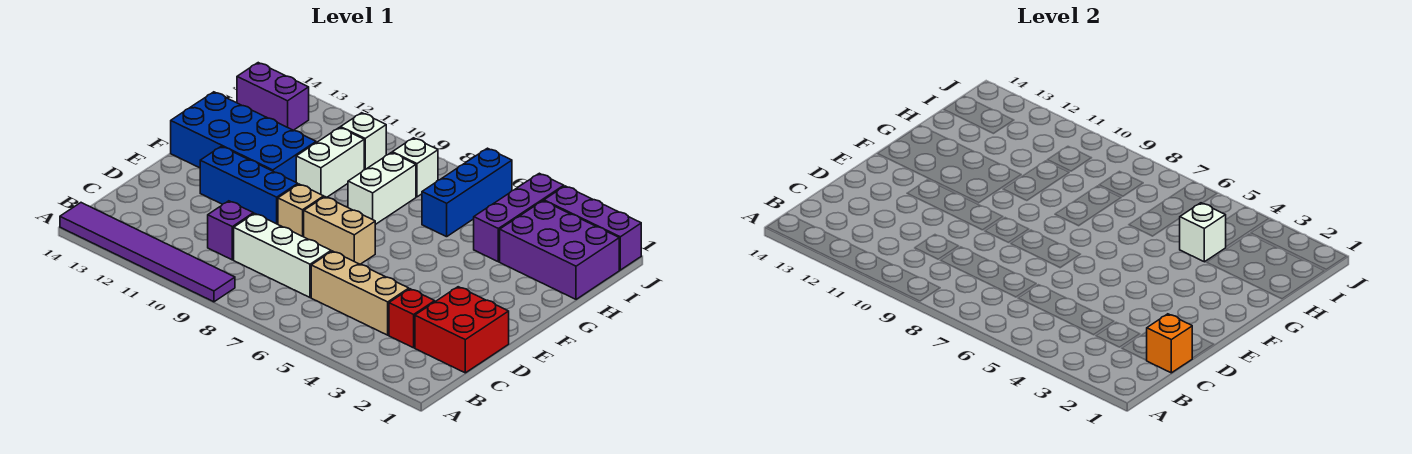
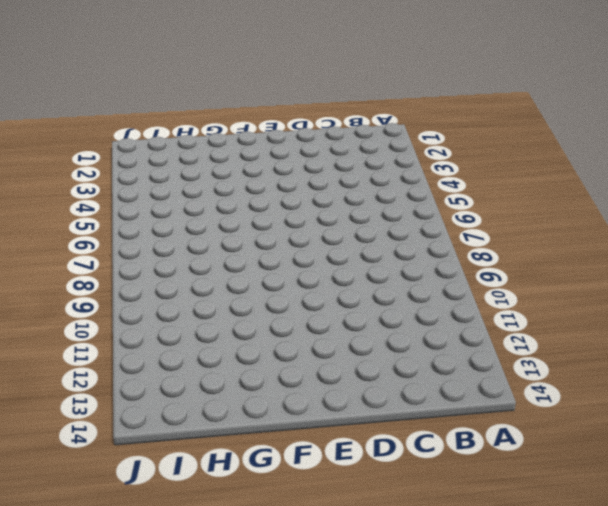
none -> purple tile A9:A14 level 1
none -> red brick C1:D2 level 1
none -> red brick C3 level 1

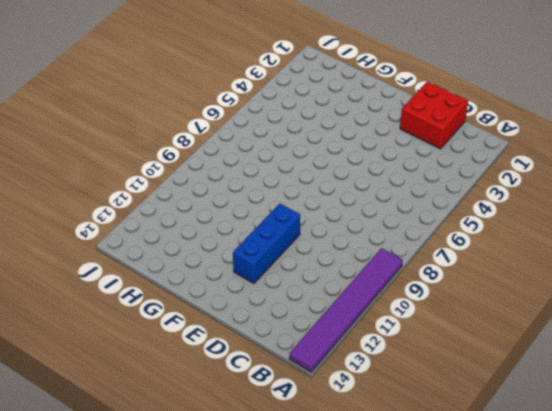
none -> red brick C3 level 1
none -> tan brick C4:C6 level 1
none -> white brick C7:C9 level 1

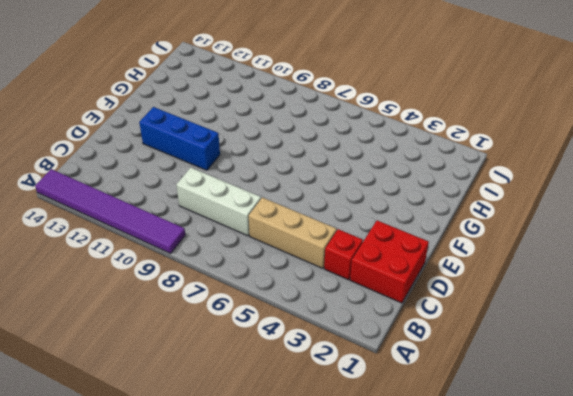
none -> purple brick C10 level 1
none -> tan brick E7:E8 level 1
none -> tan brick E9 level 1

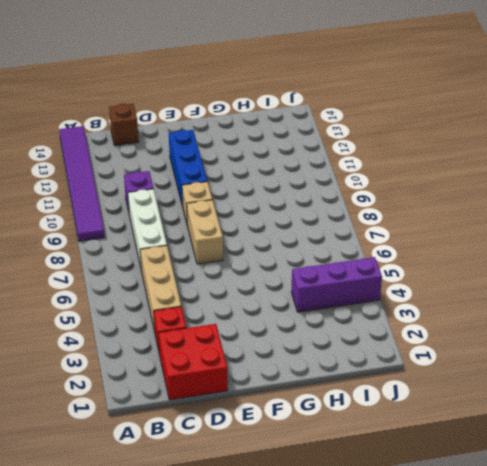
brown brick C14 level 1 -> none
none -> blue brick F11:G14 level 1
none -> white brick G8:H8 level 1
none -> white brick G10:H10 level 1

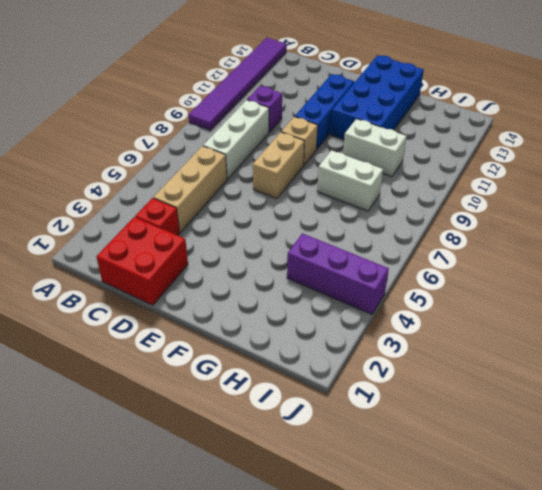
none -> purple brick H1:I3 level 1
none -> blue brick H6:J6 level 1
none -> white brick I8 level 1

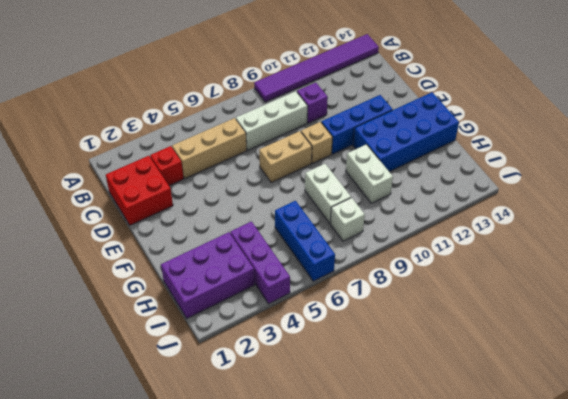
none -> white brick I10 level 1
none -> purple brick I13:I14 level 1
none -> purple brick J1:J3 level 1

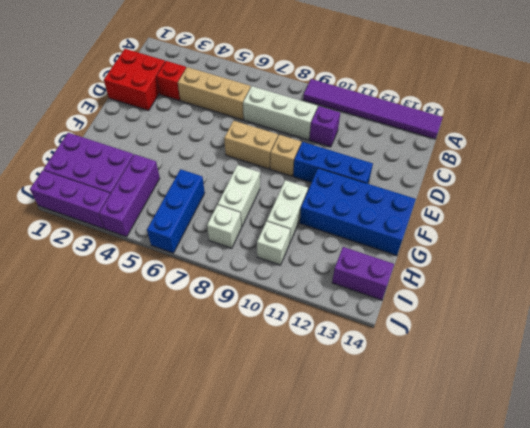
none -> orange brick C1 level 2
none -> white brick H4 level 2

